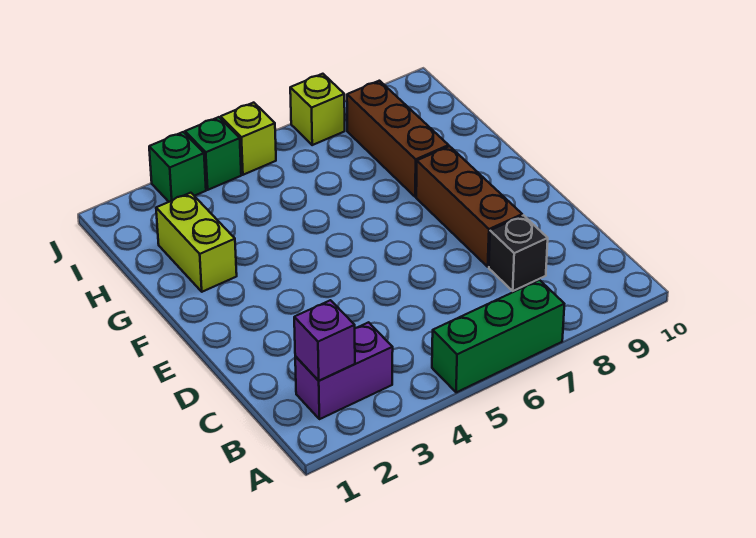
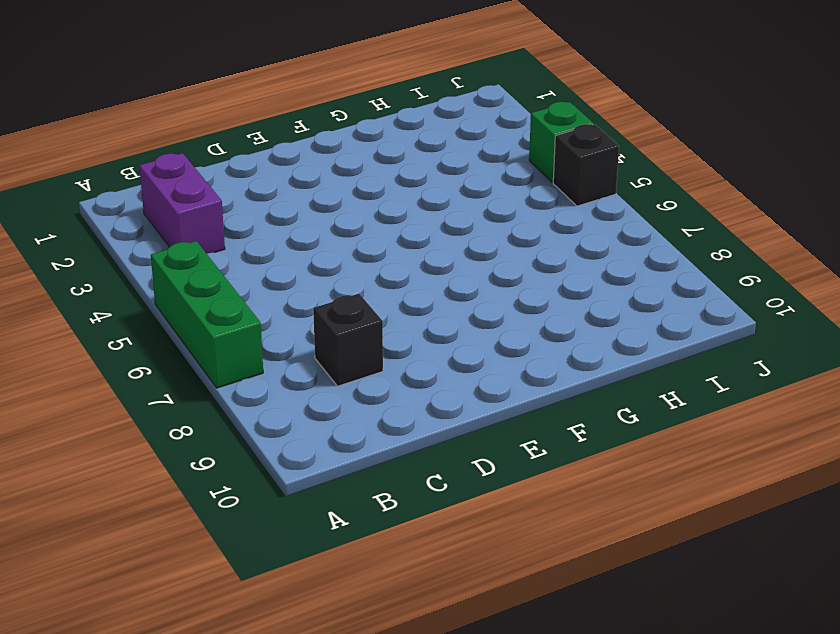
black brick J5 level 1 -> lime brick J5 level 1
none -> brown brick D8:F8 level 1
none -> lime brick G2:H2 level 1

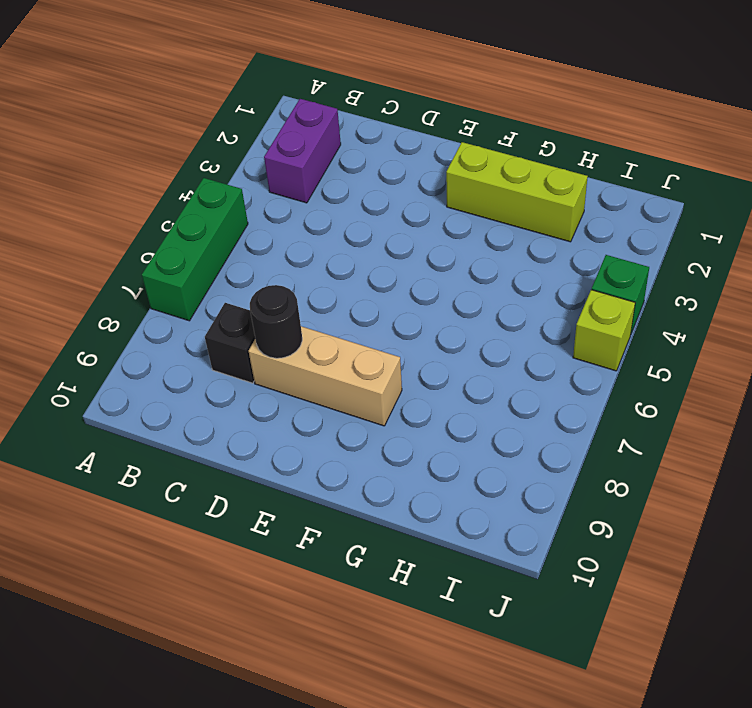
tan brick D8:F8 level 1 -> brown brick D8:F8 level 1
black round brick D8 level 2 -> none
lime brick F2:H2 level 1 -> lime brick G2:H2 level 1
none -> brown brick G8:I8 level 1
none -> green brick J3 level 1

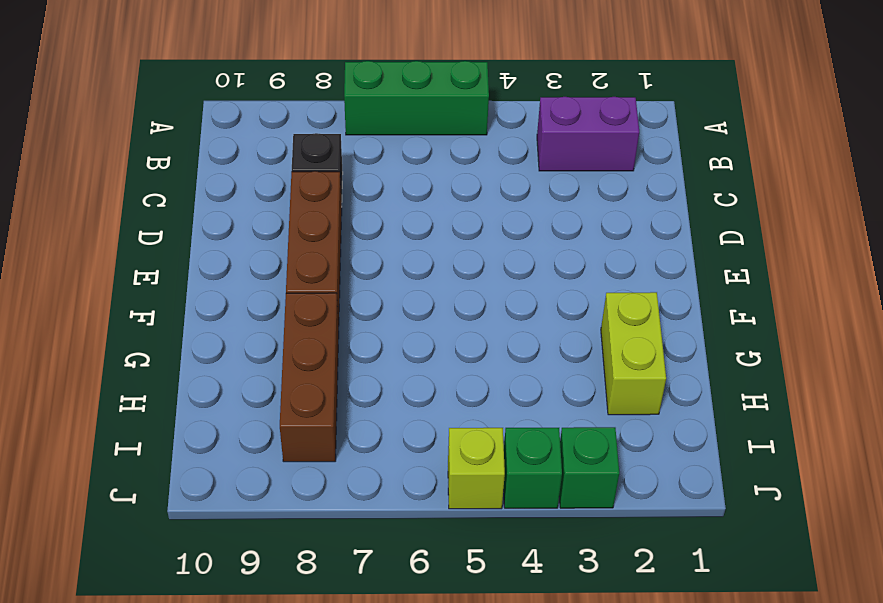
none -> lime brick J7 level 1
none -> purple brick B2 level 2

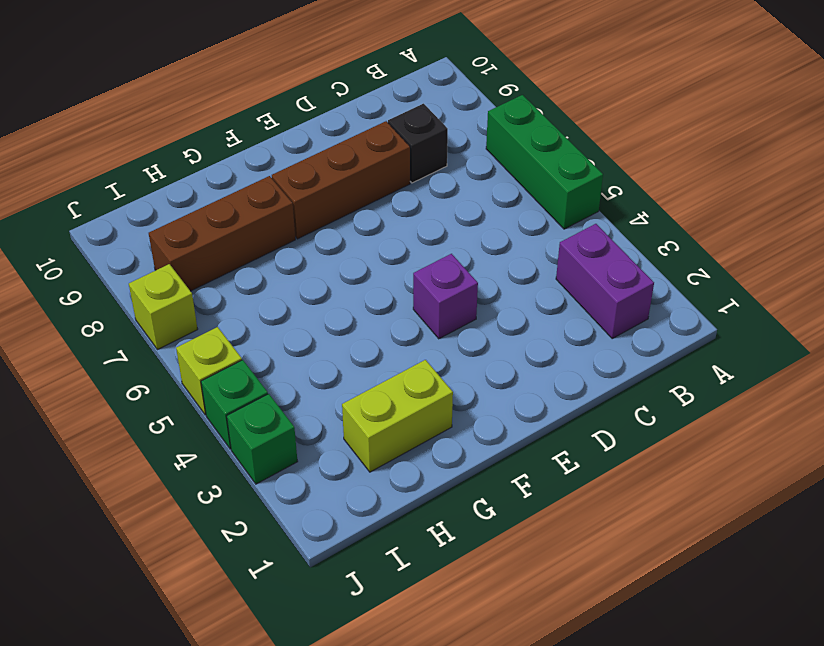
purple brick E4 level 1 -> purple brick B2 level 2

